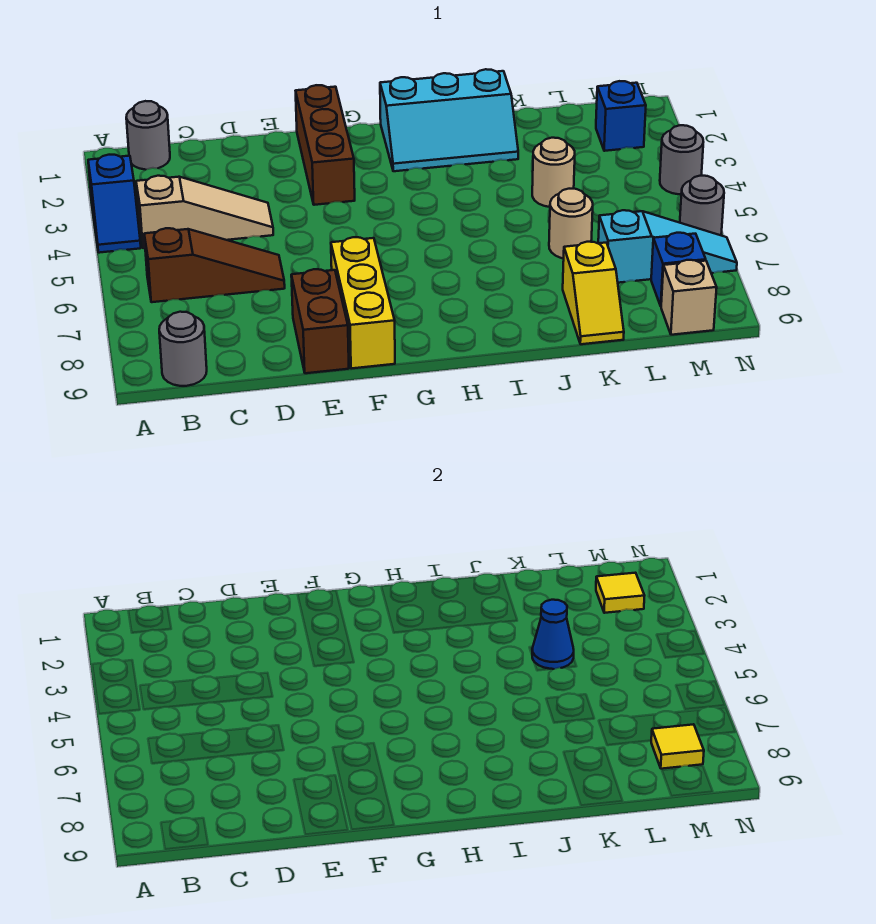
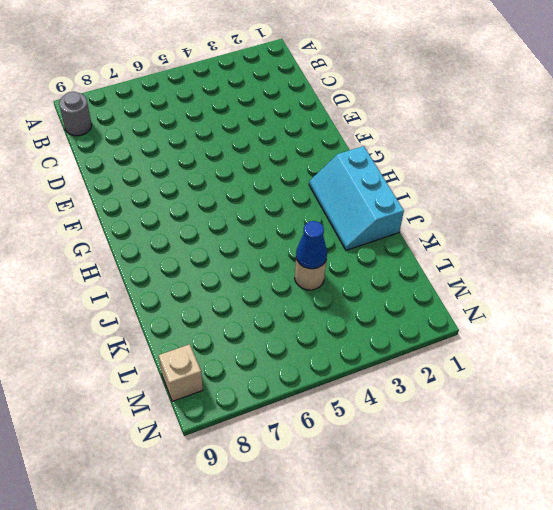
none -> blue slope A3:A4 level 1 top 3
none -> grey round brick B1 level 1
none -> tan slope B4:D4 level 1 top B

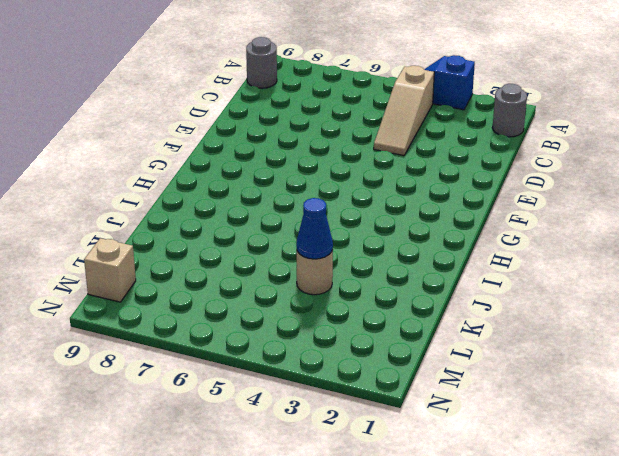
none -> brown slope B6:D6 level 1 top B
none -> brown brick E8:E9 level 1
none -> brown brick F1:F3 level 1

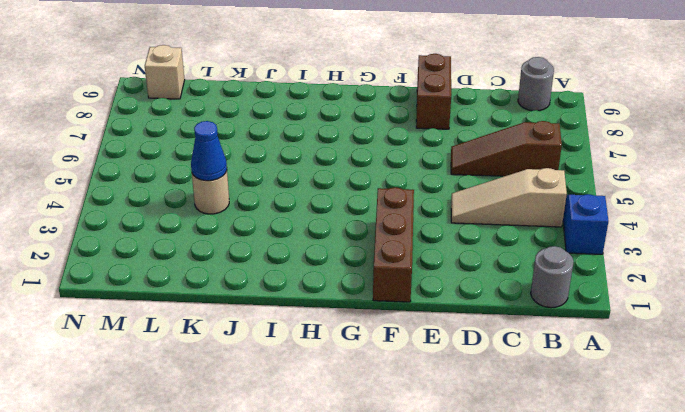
none -> yellow brick F7:F9 level 1
none -> cyan slope H1:J2 level 1 top 1
none -> tan round brick K6 level 1

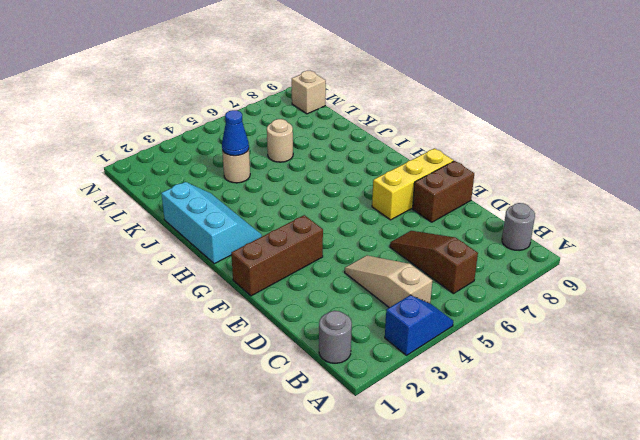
none -> yellow slope K8:K9 level 1 top 8
none -> cyan slope L7:N7 level 1 top L
none -> blue brick M2 level 1

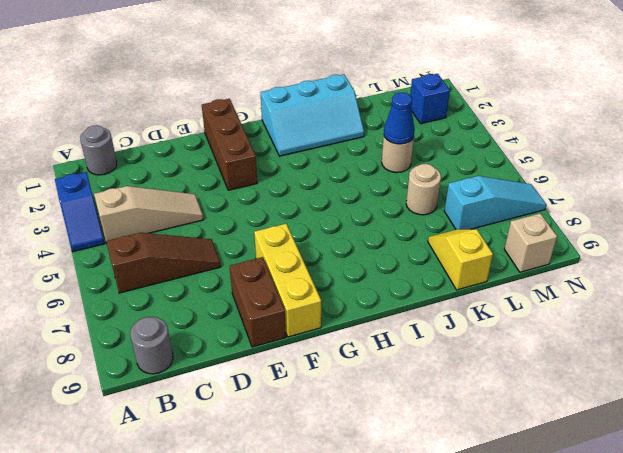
yellow slope K8:K9 level 1 top 9 -> yellow slope K8:K9 level 1 top 8
none -> blue brick M8 level 1
none -> grey round brick N4 level 1
none -> grey round brick N6 level 1

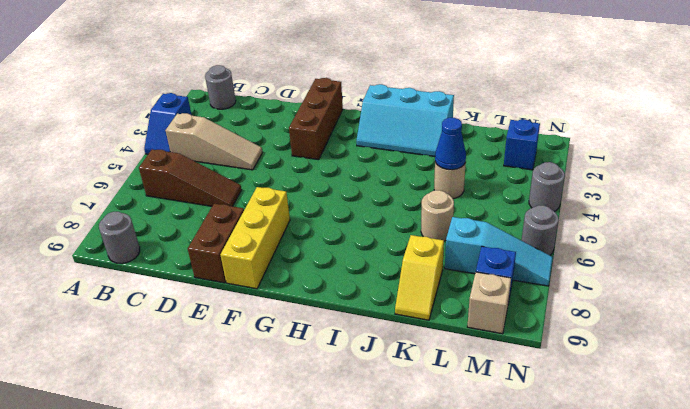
none -> yellow tile M2 level 2
none -> yellow tile M8 level 2

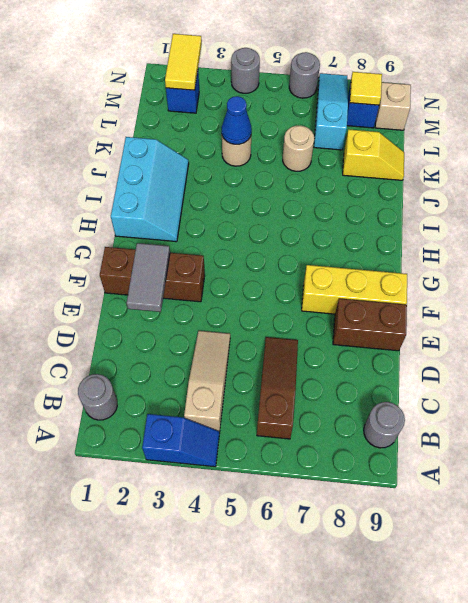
grey tile E2:F2 level 2 -> none
yellow tile M2:N2 level 2 -> yellow tile M2 level 2

